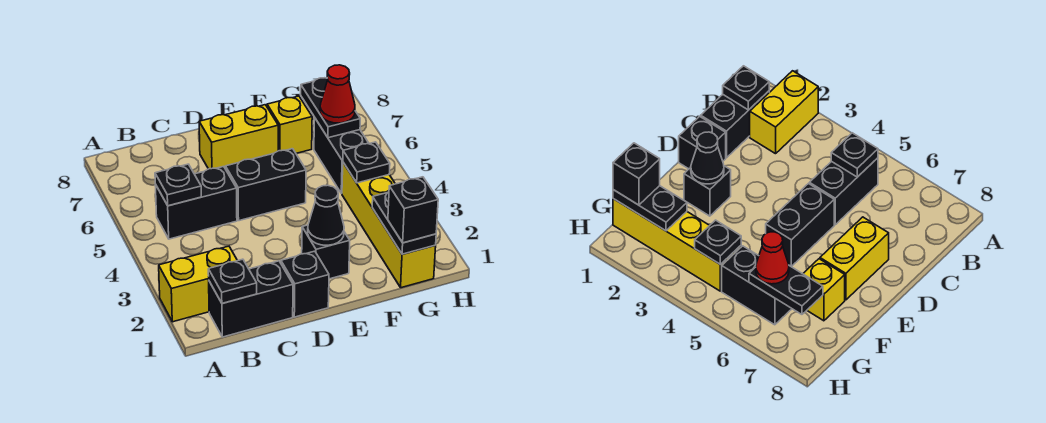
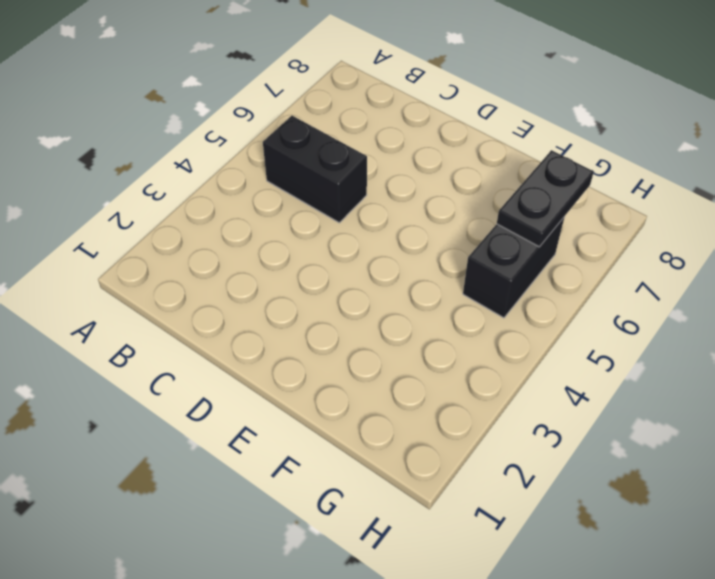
none -> yellow brick A2:B2 level 1
none -> black brick B1:C1 level 1
none -> black brick D1 level 1

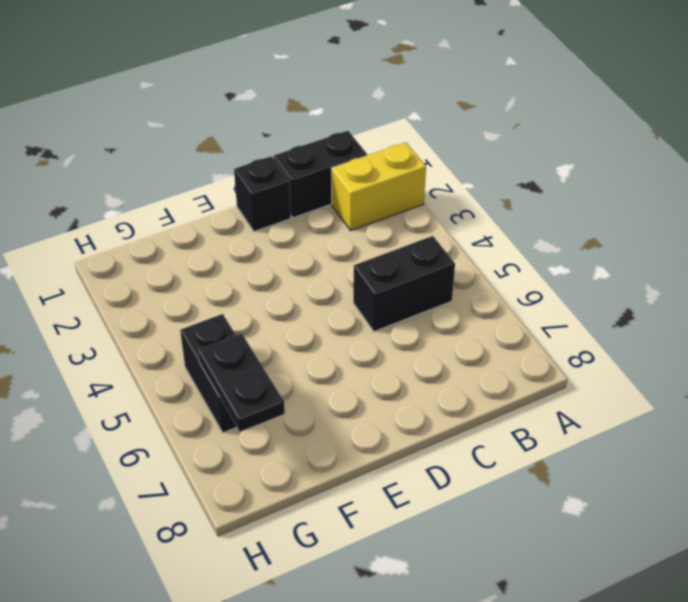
none -> black brick D5:E5 level 1
none -> yellow brick D7:E7 level 1
none -> black brick E2 level 1

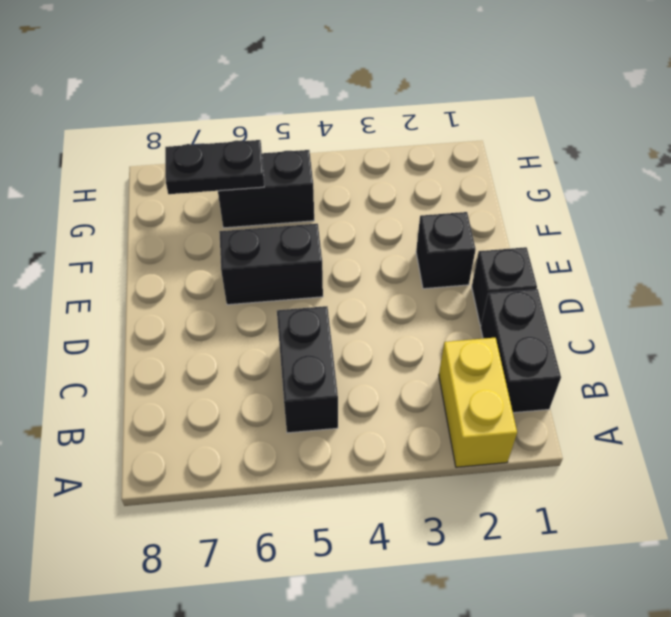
black brick E5:E6 level 1 -> black brick D5:E5 level 1
none -> yellow brick D7:E7 level 1
none -> yellow brick F7 level 1
none -> yellow brick G1:G4 level 1

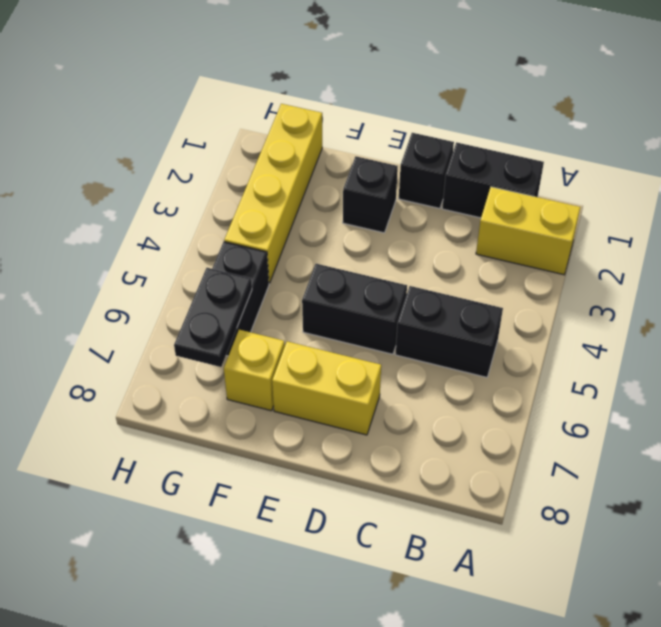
none -> black plate B1 level 2
none -> black plate B5 level 2
none -> black cone E2 level 2

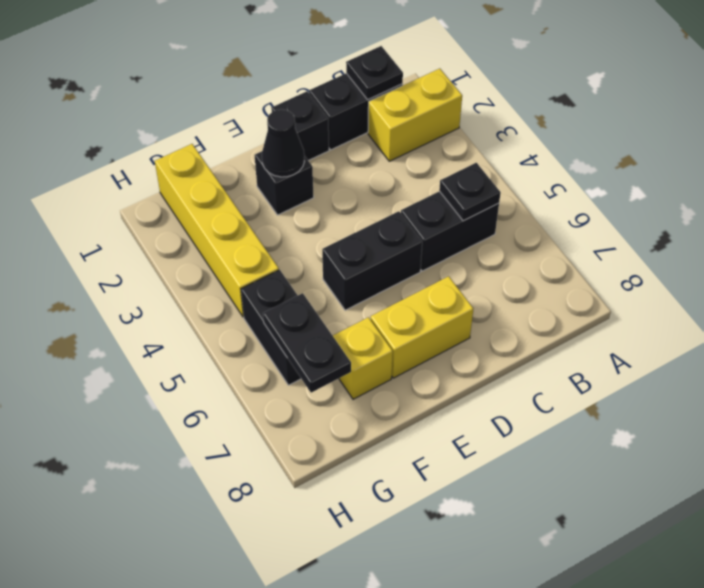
none -> black plate G1:G2 level 2
none -> black plate G4 level 2
none -> black brick G1 level 3

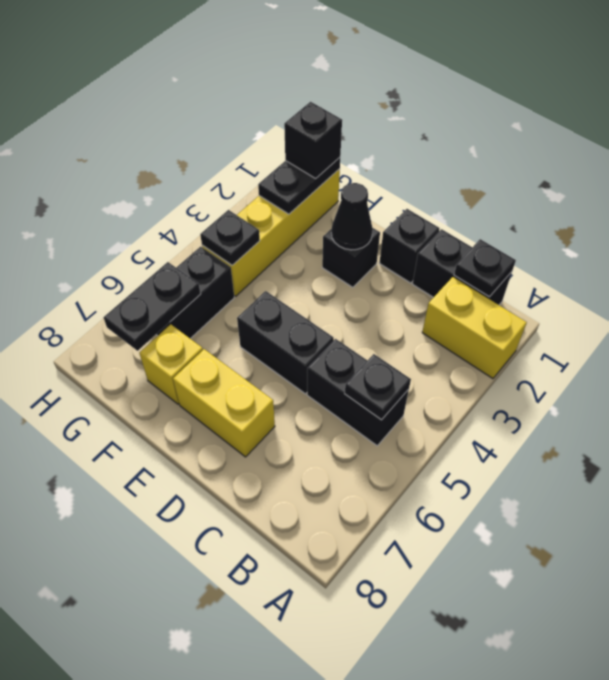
none -> red cone G6 level 3

